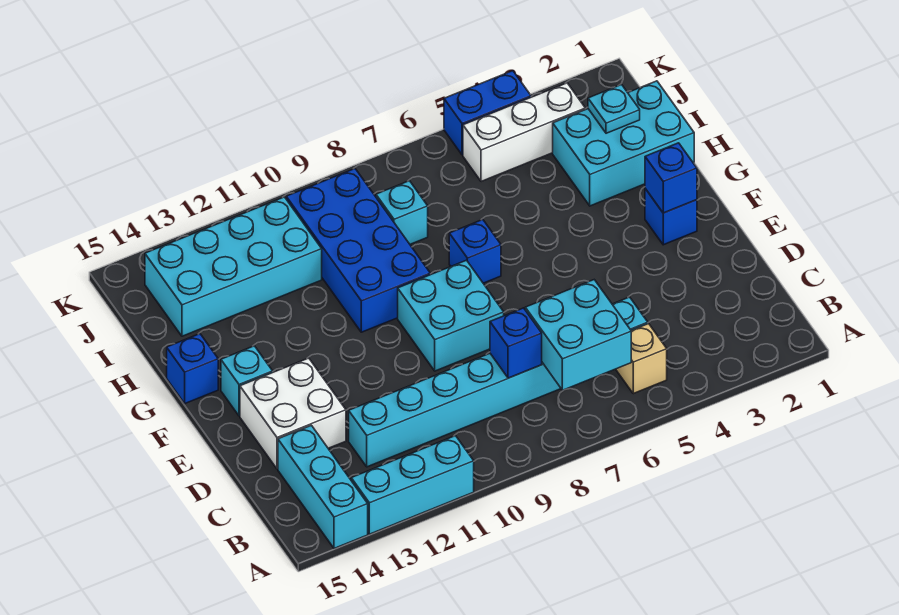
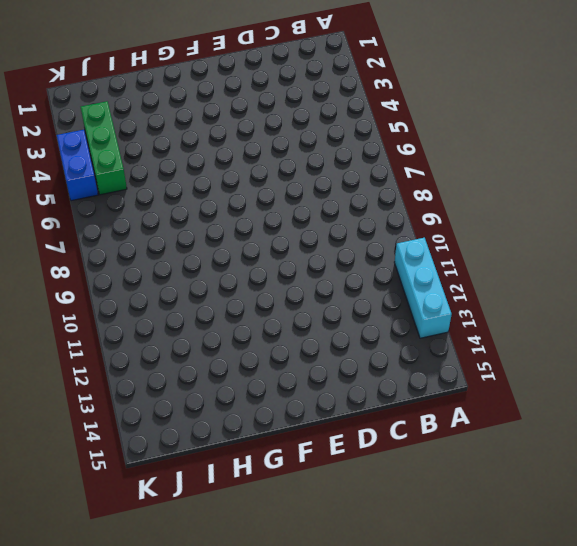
green brick J3:J5 level 1 -> white brick J3:J5 level 1
none -> cyan brick A14:C14 level 1
none -> tan brick B5 level 1
none -> cyan brick C5:C12 level 1

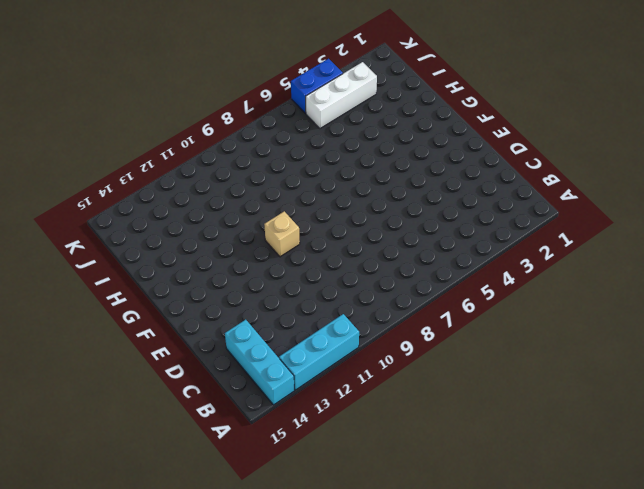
tan brick F10 level 1 -> tan brick B5 level 1
none -> cyan brick C5:C12 level 1
none -> white brick D13:E14 level 1
none -> cyan brick E8:F9 level 1

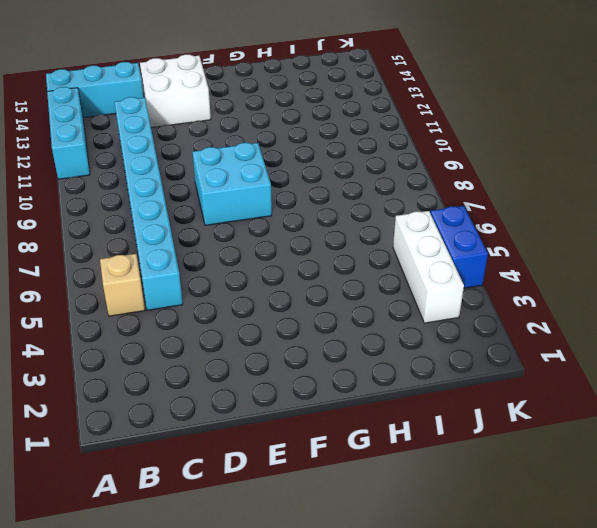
none -> blue brick F2 level 1
none -> cyan brick F14 level 1
none -> blue brick G7 level 1

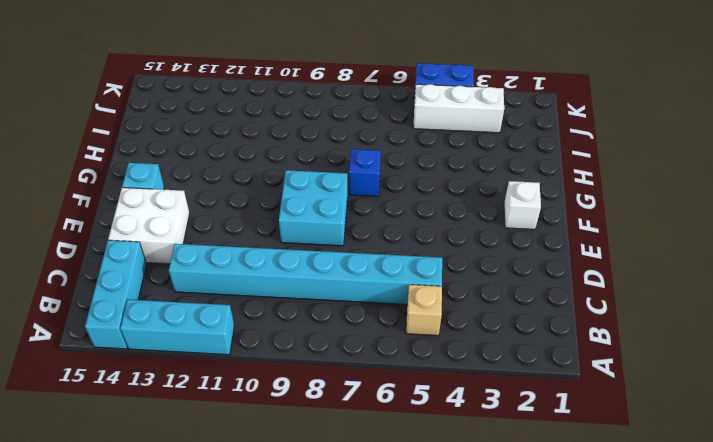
white brick F2 level 1 -> blue brick F2 level 1
none -> blue brick G9:J10 level 1
none -> blue brick G15 level 1
none -> cyan brick H1:I3 level 1

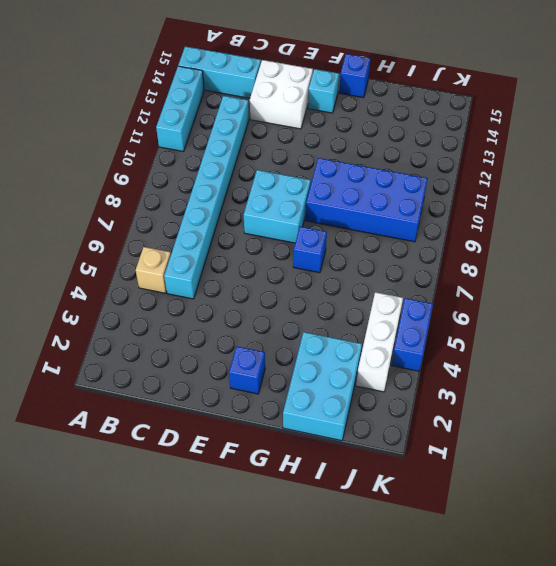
none -> cyan brick I8 level 1
none -> cyan brick I11:J14 level 1
none -> cyan brick B6:C7 level 2

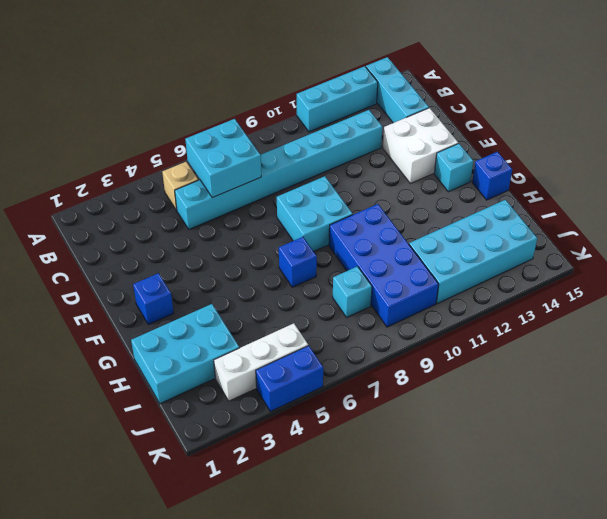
none -> blue brick C8 level 2
none -> blue brick F2 level 2
none -> cyan plate I2 level 2

